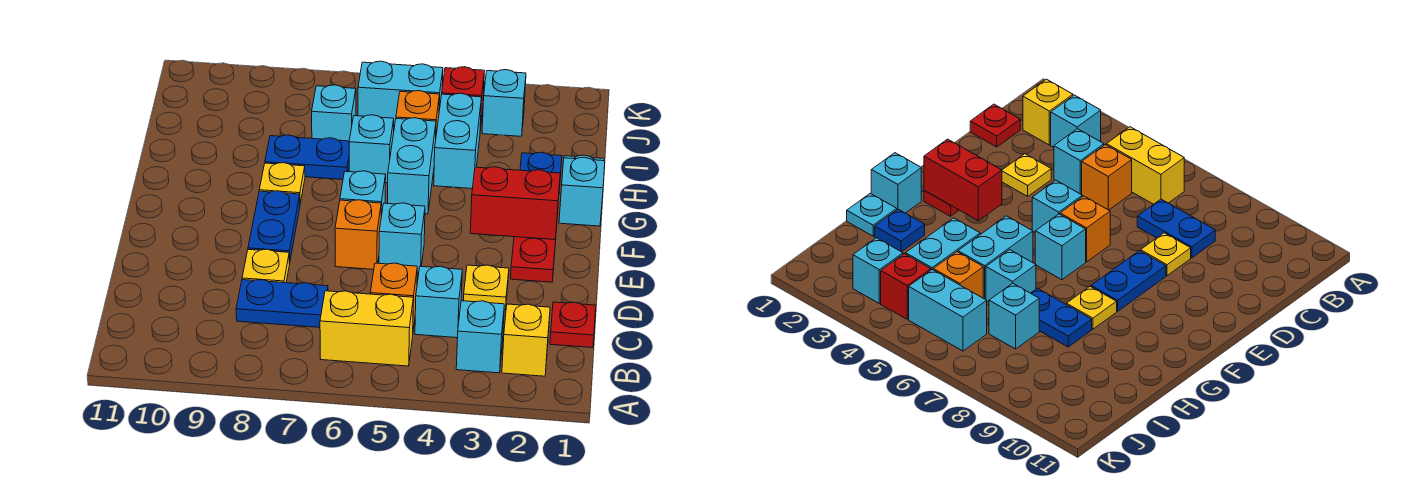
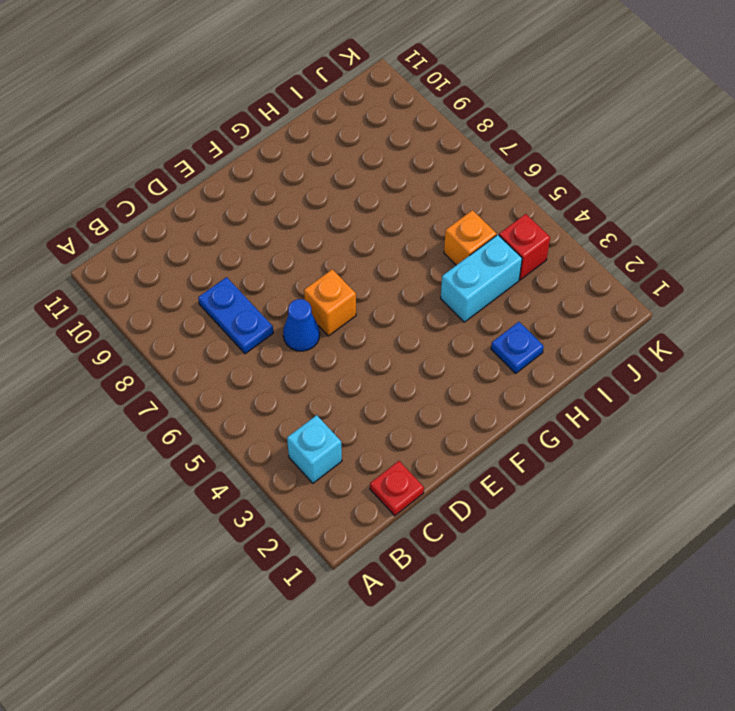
blue cone D6 level 1 -> none
none -> yellow brick B2 level 1
none -> yellow brick B5:B6 level 1
none -> cyan brick C4 level 1

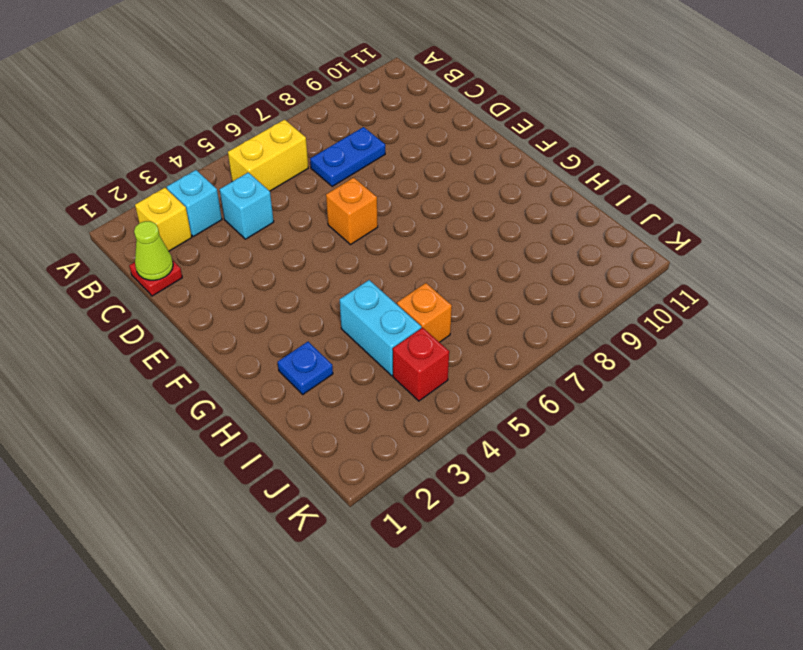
lime cone C1 level 2 -> none
none -> orange brick C5 level 1
none -> yellow plate D3 level 1
none -> yellow plate D8 level 1

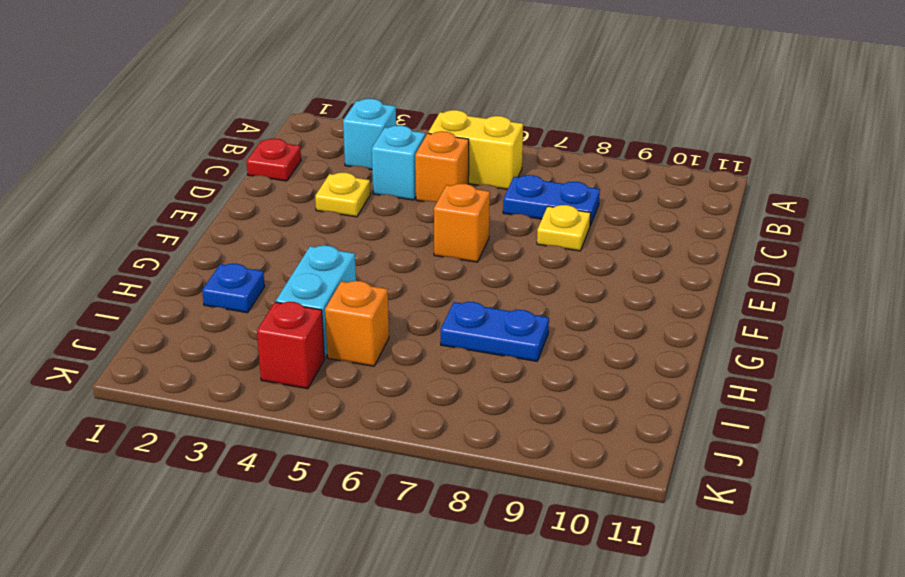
none -> yellow brick B2 level 1
none -> red plate E2:F2 level 1
none -> cyan brick E5 level 1

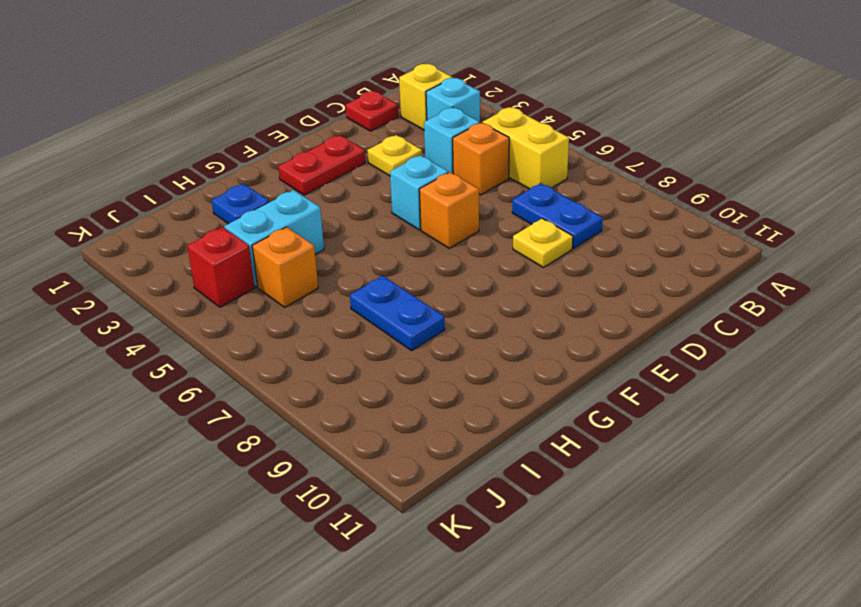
none -> blue plate E8:F8 level 1
none -> cyan brick F6 level 1
none -> cyan brick G1 level 1

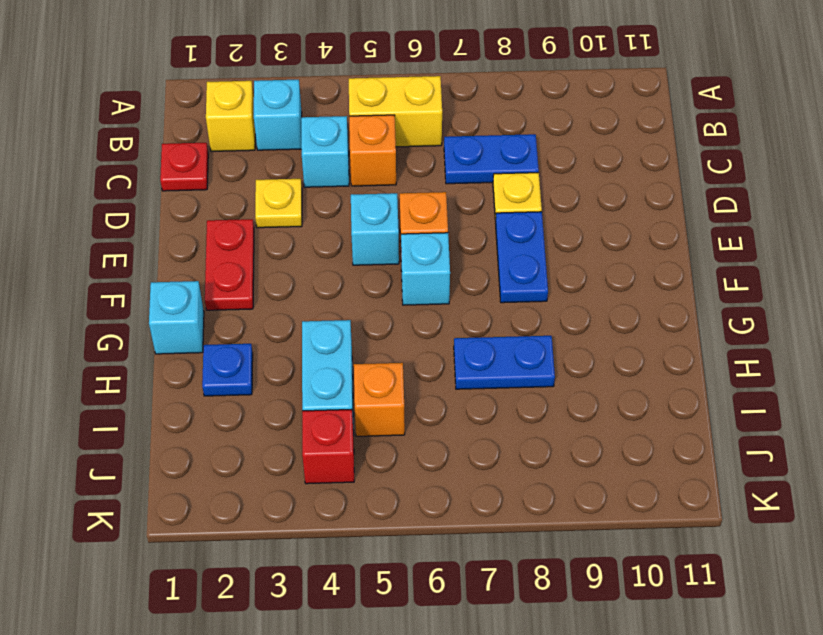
none -> cyan brick G5:H5 level 1
none -> yellow plate G8 level 1
none -> cyan plate H1 level 1

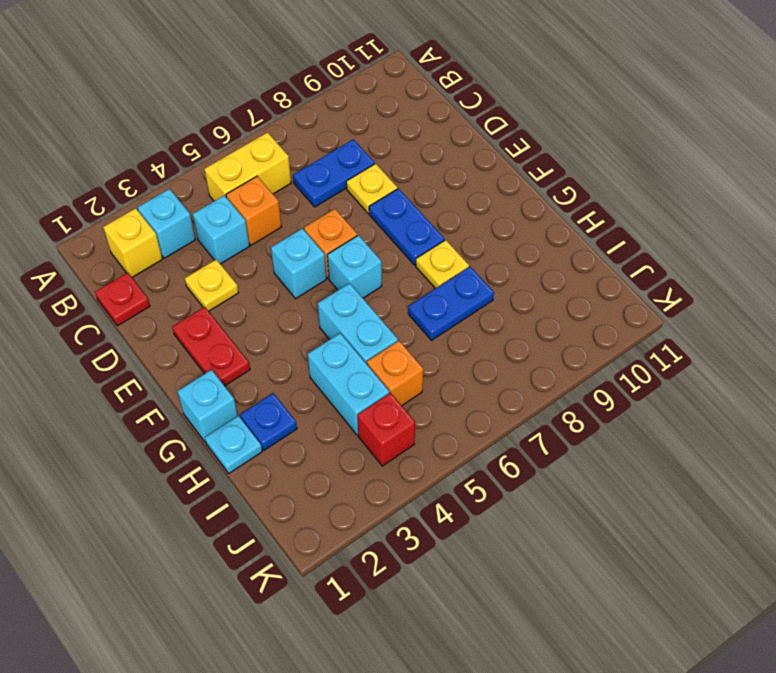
none -> cyan brick H6 level 1
none -> cyan brick I7 level 1
none -> cyan brick J3 level 1

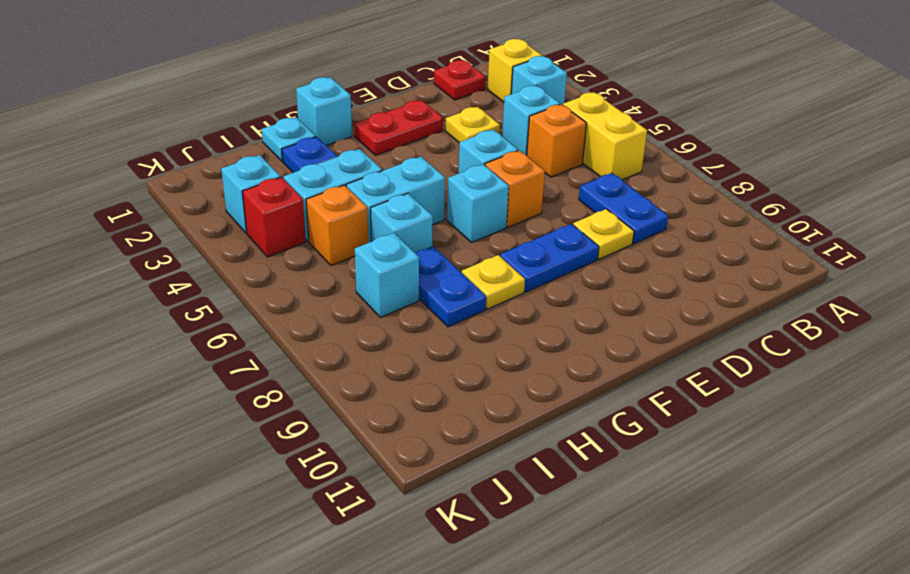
none -> cyan brick J5:J6 level 1
none -> red brick F2:F3 level 2

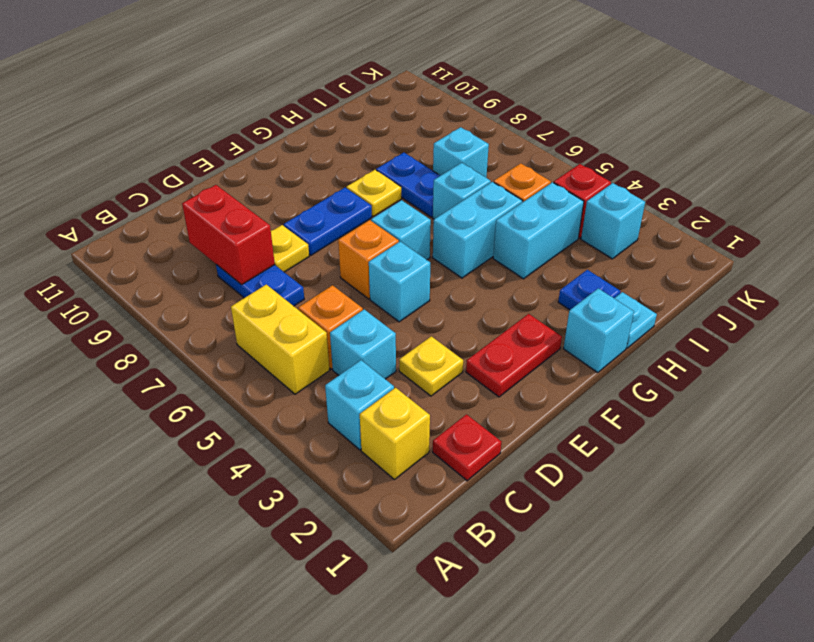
red brick C8:C9 level 2 -> red brick F2:F3 level 2
none -> cyan brick J5:J6 level 1

